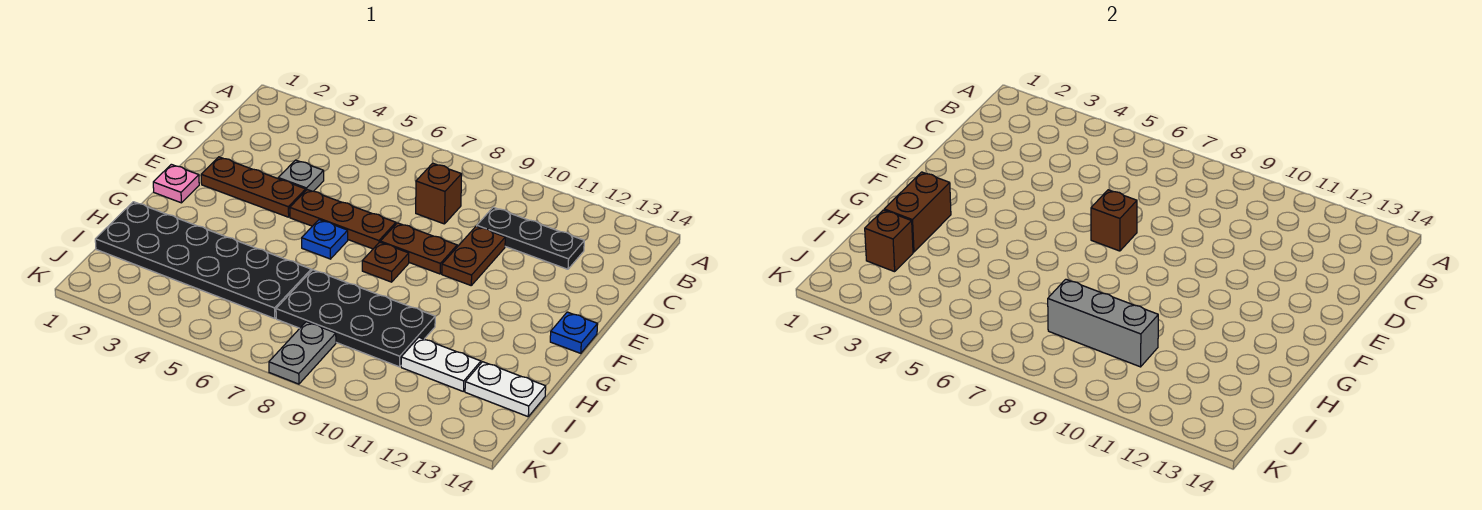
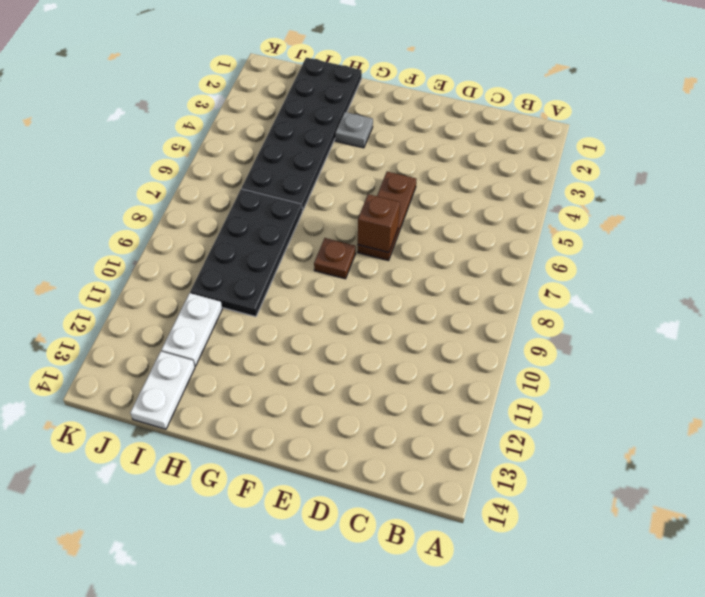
grey plate G3 level 1 -> grey plate D4 level 1
none -> brown brick C8 level 1
none -> black plate C10:C12 level 1
none -> brown plate D10:E10 level 1

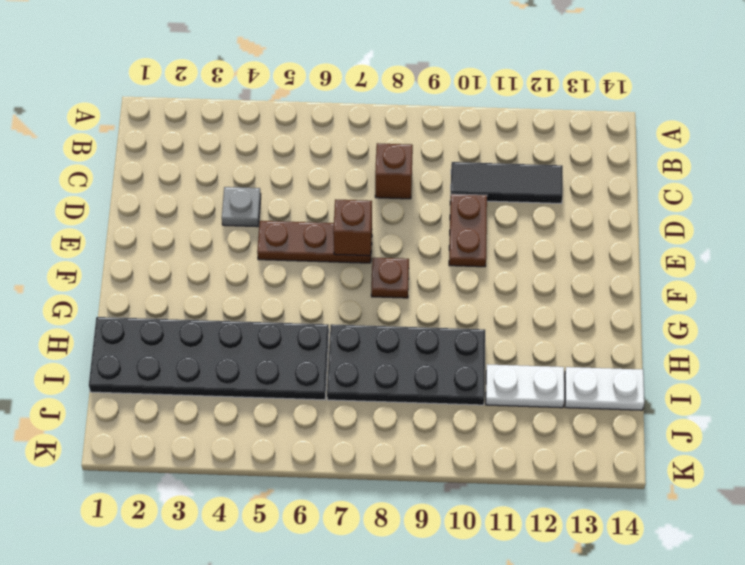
black tile C10:C12 level 1 -> black plate C10:C12 level 1
none -> brown plate E2:E4 level 1
none -> brown plate E8:E9 level 1
none -> pink plate F1 level 1

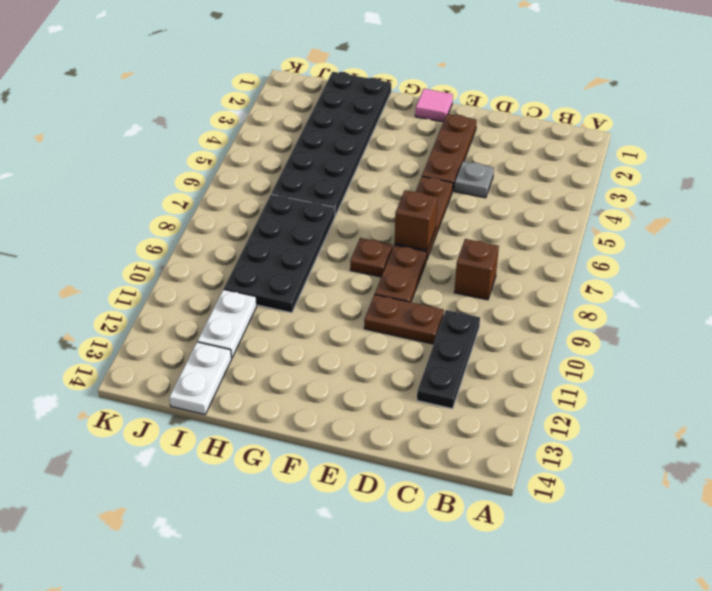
pink tile F1 level 1 -> pink plate F1 level 1
none -> blue plate F6 level 1
none -> blue plate F14 level 1
none -> grey plate J8:K8 level 1

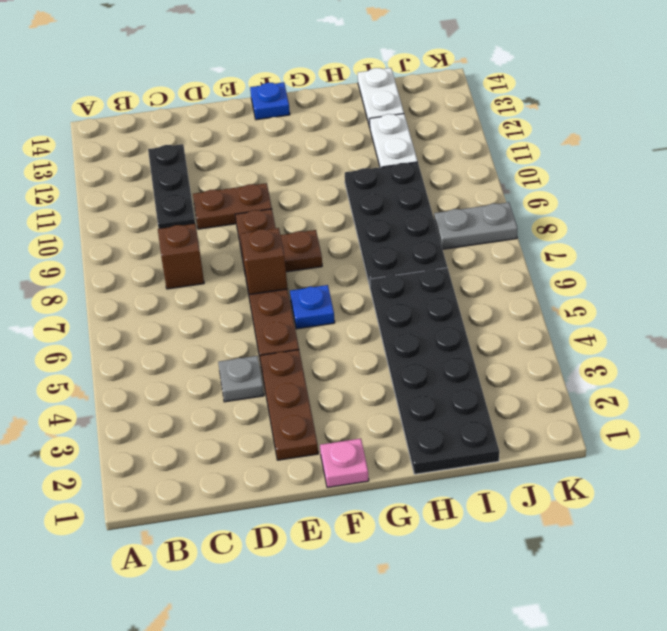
none -> brown brick G2:H2 level 2
none -> brown brick I2 level 2
none -> grey brick I8:I10 level 2

